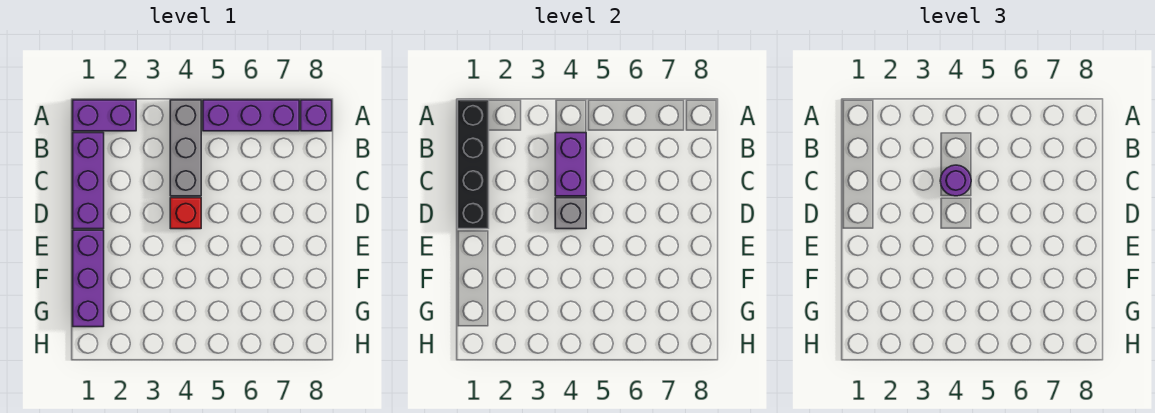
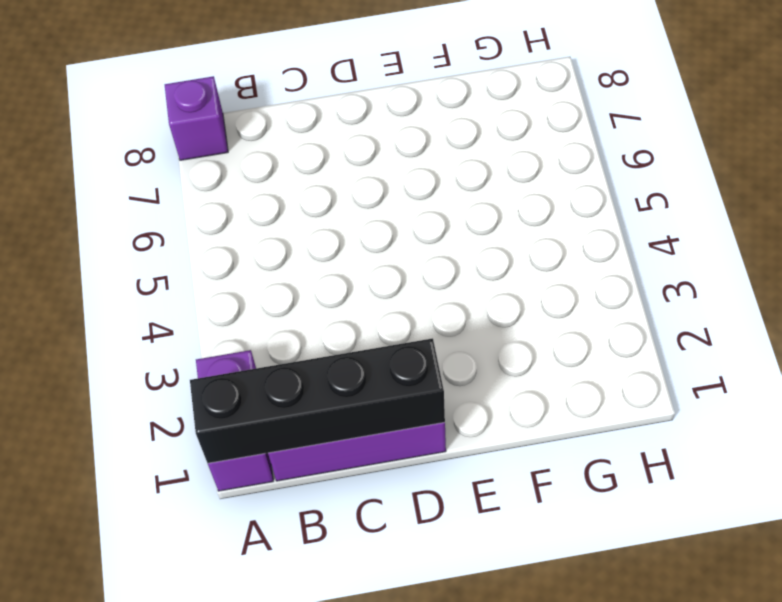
none -> grey brick A4:C4 level 1
none -> purple brick A5:A7 level 1

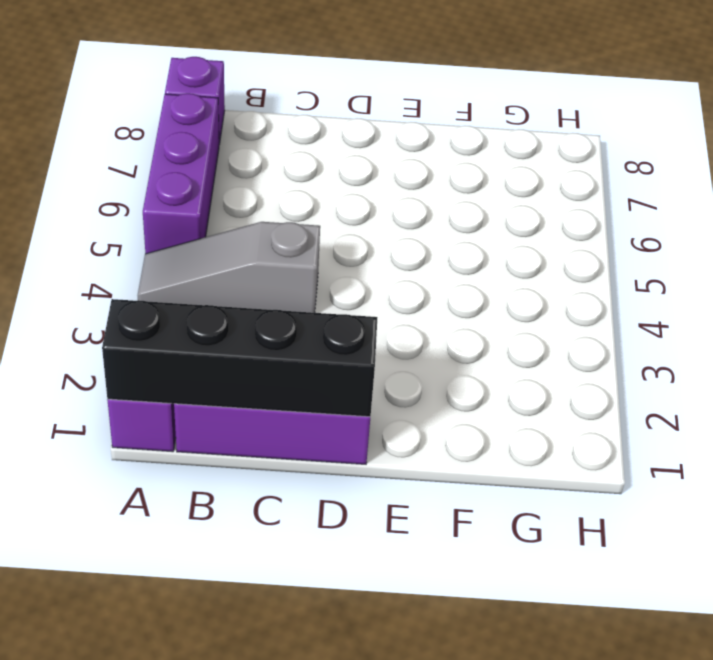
grey slope A4:C4 level 1 top C -> grey brick A4:C4 level 1
none -> red brick D4 level 1
none -> purple brick E1:G1 level 1

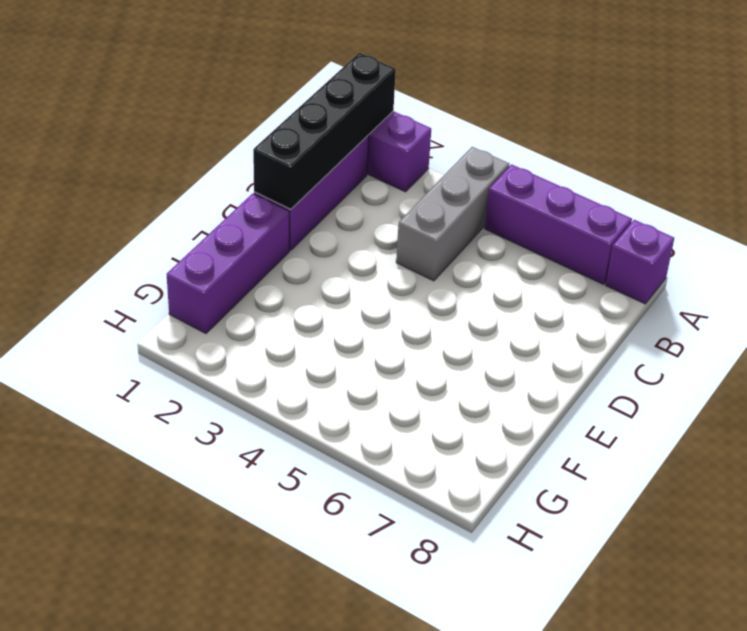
none -> red brick D4 level 1
none -> purple brick B4:C4 level 2

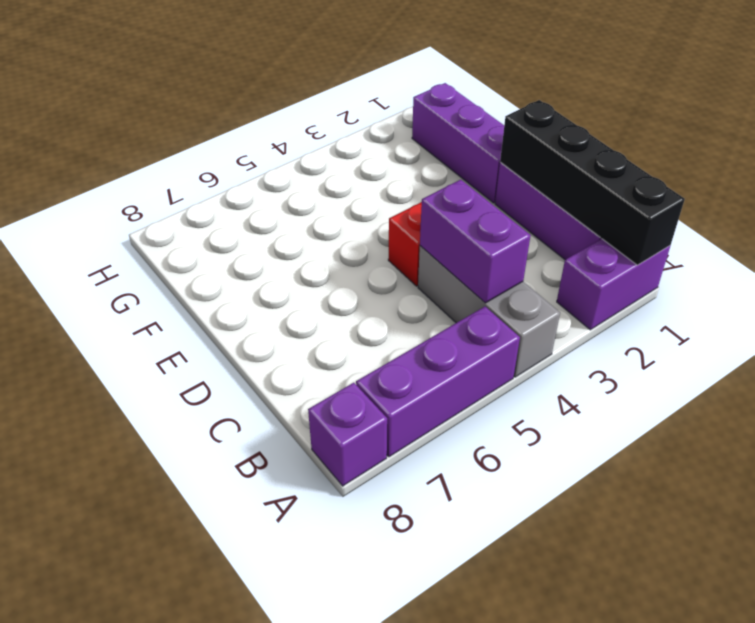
none -> grey brick D4 level 2
none -> purple round brick C4 level 3

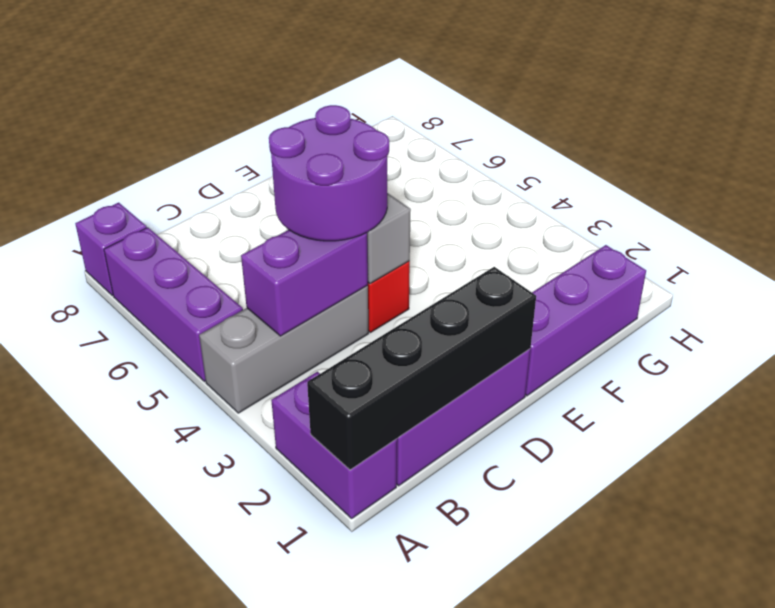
purple round brick C4:D5 level 3 -> purple round brick C4 level 3

